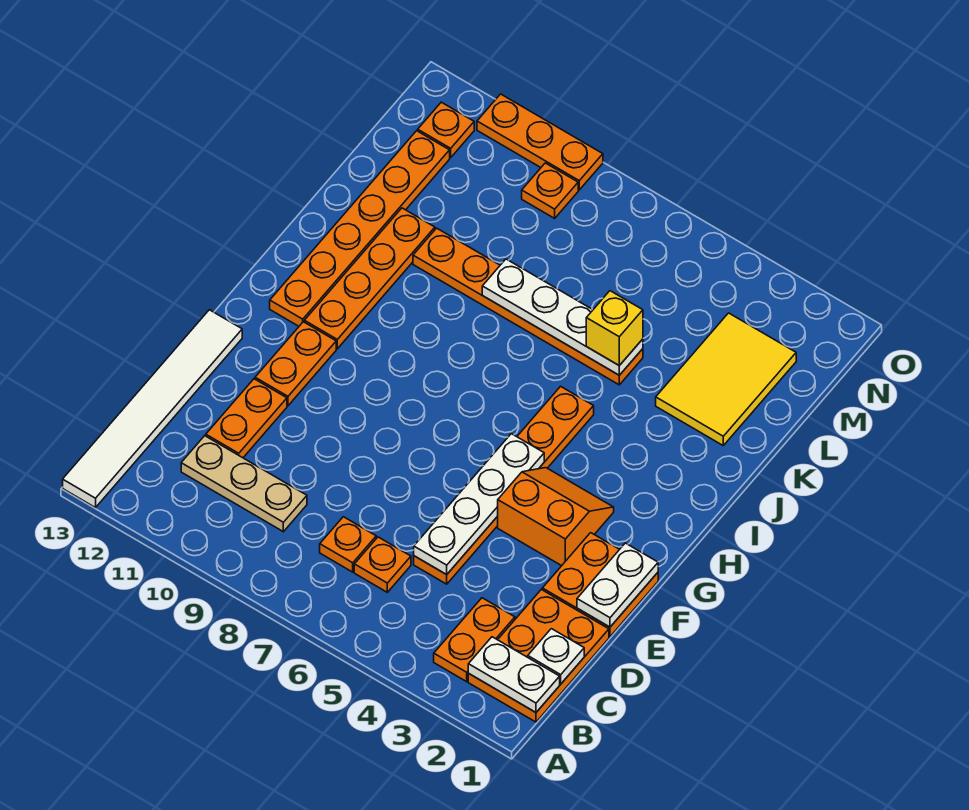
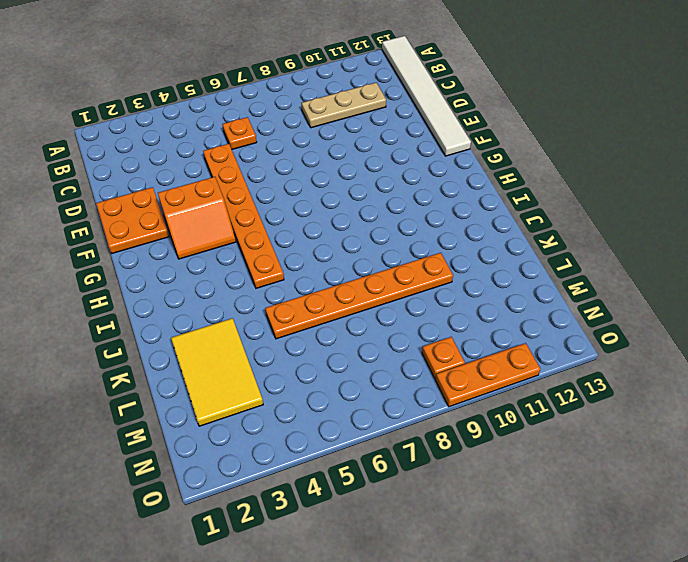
none -> orange plate B1:D2 level 1
none -> orange plate B3:C3 level 1
none -> orange plate C7 level 1

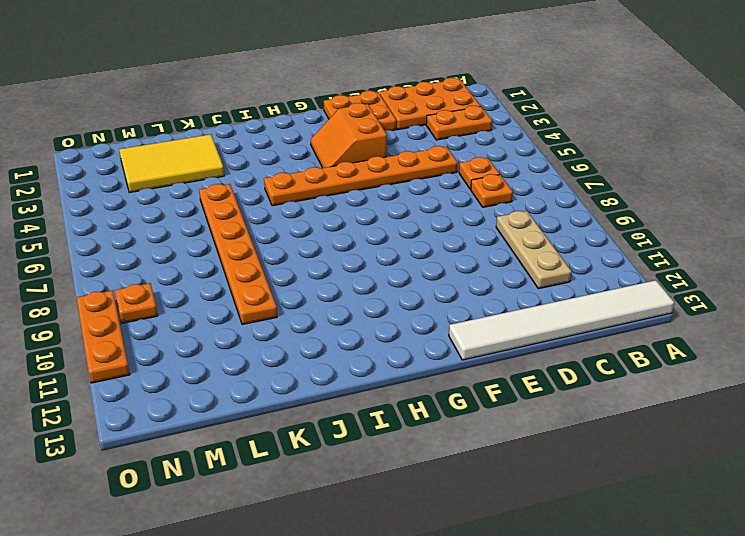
none -> orange plate D11:E11 level 1
none -> orange plate F11:G11 level 1
none -> orange plate H11:K11 level 1

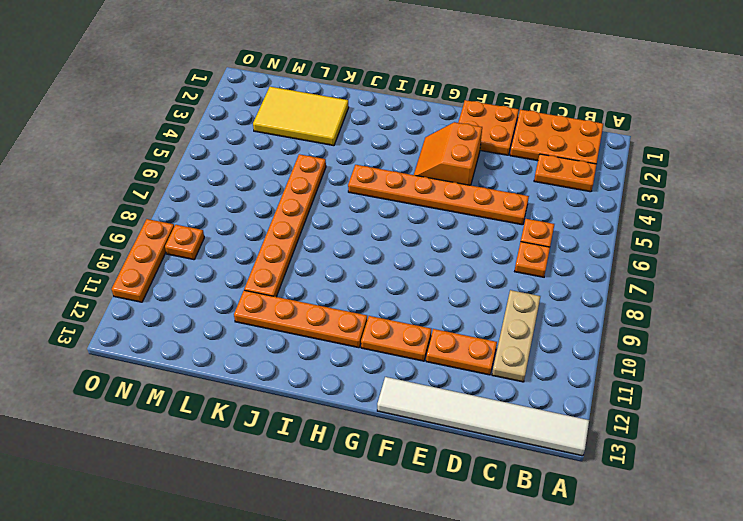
none -> orange plate H12:M12 level 1
none -> orange plate N12 level 1
none -> white plate B1:B2 level 2

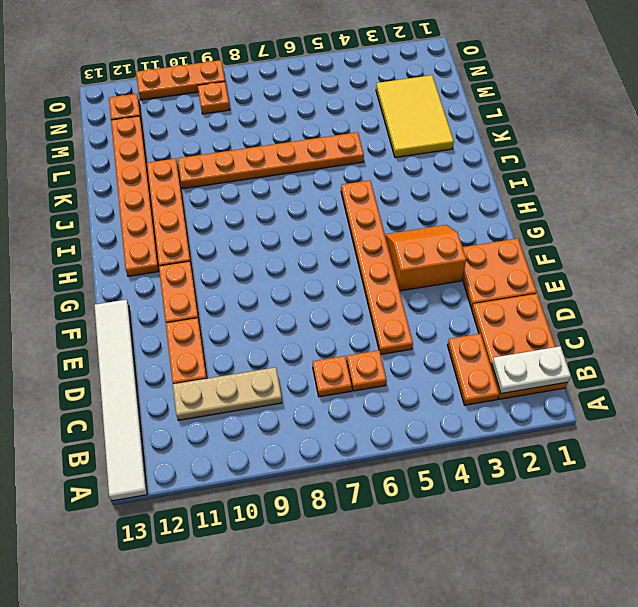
none -> white plate C1 level 2
none -> white plate D5:G5 level 2
none -> white plate E1:F1 level 2

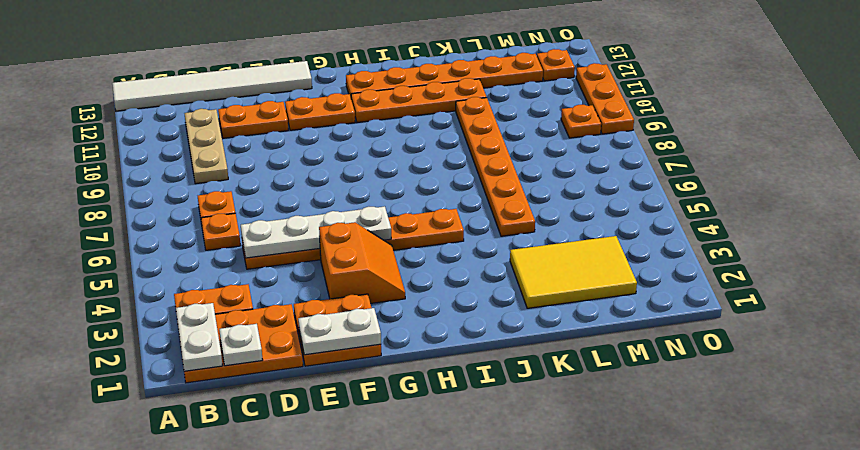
none -> white plate K5:K8 level 2
none -> yellow brick K5 level 3

